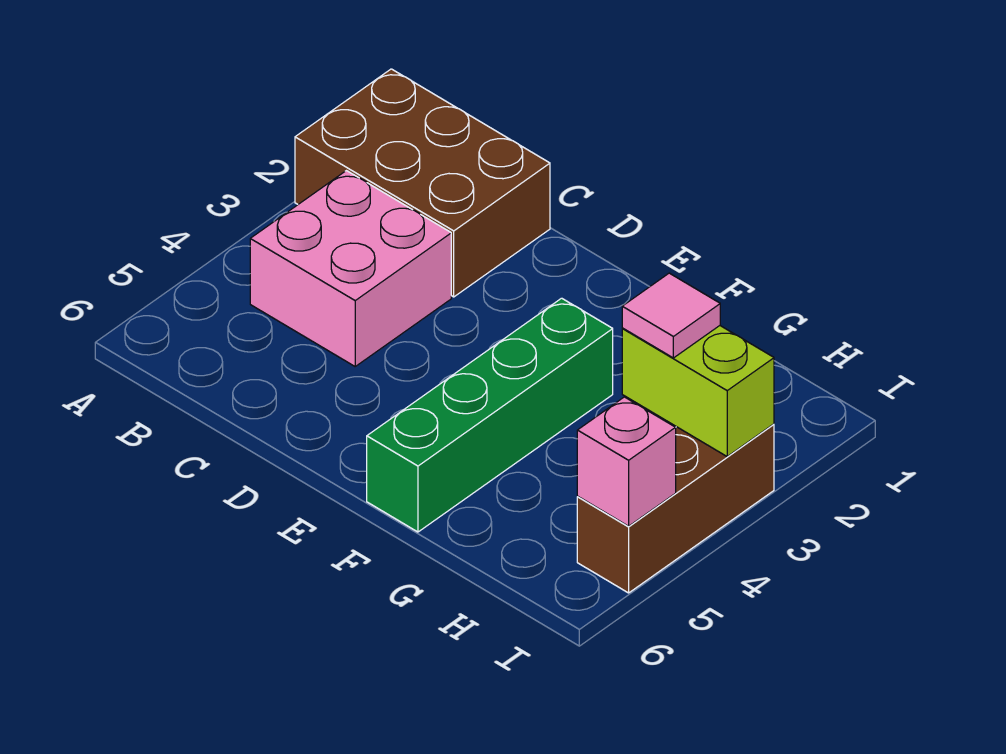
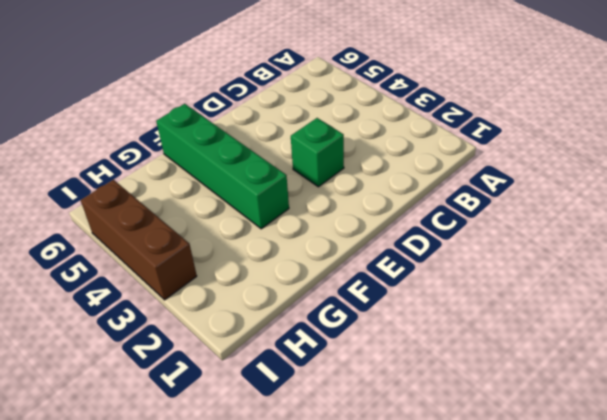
green brick D3 level 1 -> none
none -> brown brick A1:C2 level 1
none -> pink brick B3:C4 level 1

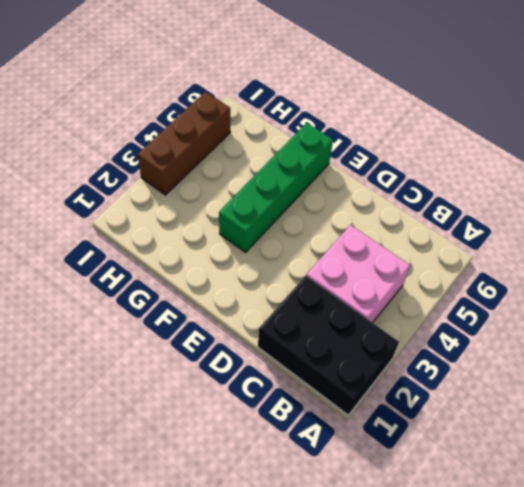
black brick A1:C2 level 1 -> brown brick A1:C2 level 1
none -> lime brick H3:I3 level 2
none -> pink brick I5 level 2

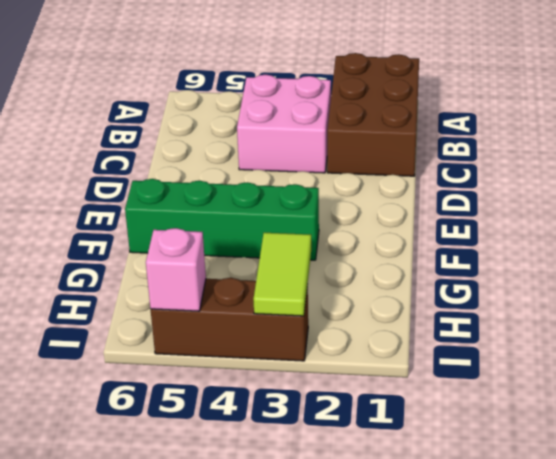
lime tile H3:I3 level 2 -> lime brick H3:I3 level 2
none -> pink tile H3 level 3

